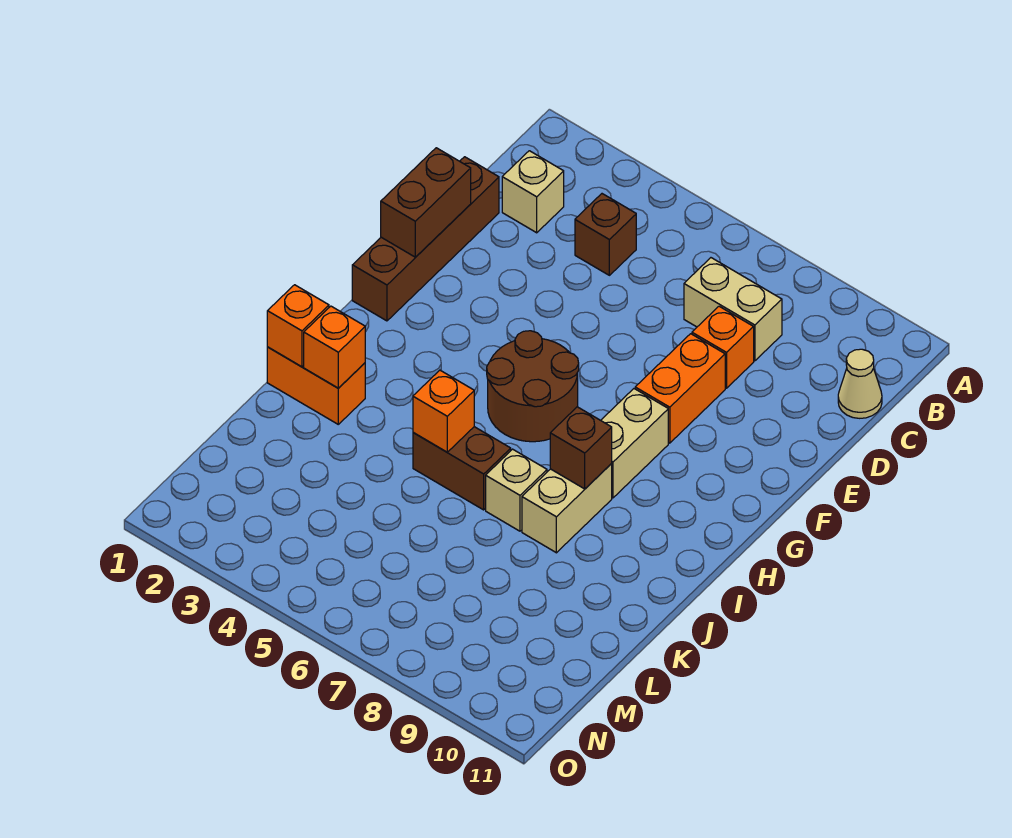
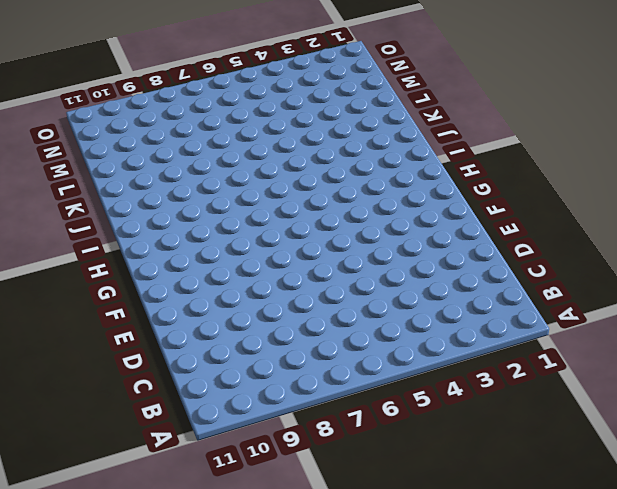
none -> tan brick C2 level 1
none -> brown brick C4 level 1
none -> tan brick C7:C8 level 1

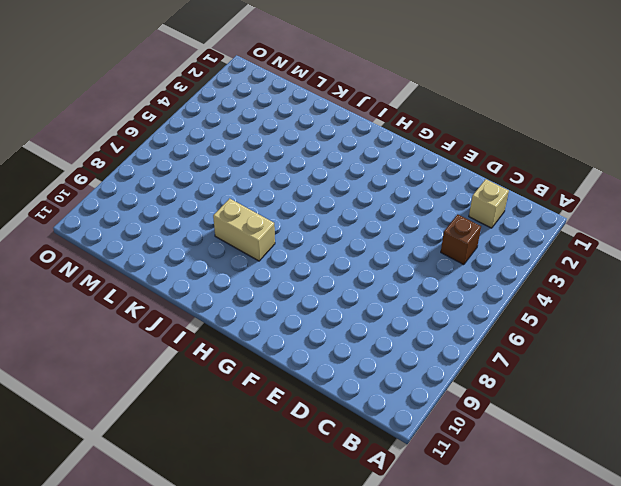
none -> tan brick C7:C8 level 1
none -> tan cone C11 level 1
none -> brown brick D1:G1 level 1

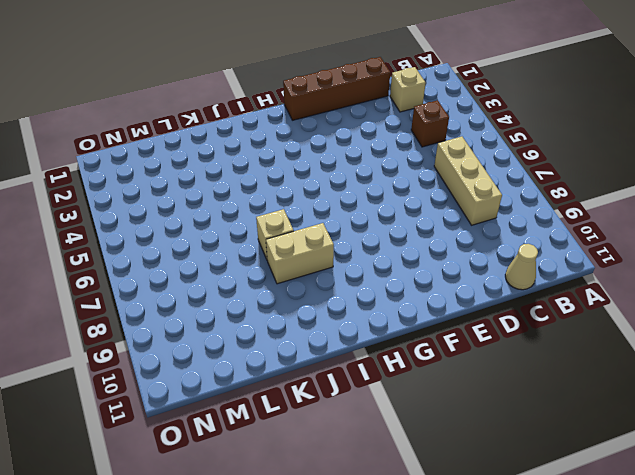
tan brick C6:C8 level 1 -> tan brick C7:C8 level 1
none -> orange brick D8 level 1
none -> orange brick E8:F8 level 1
none -> brown round brick G5:H6 level 1

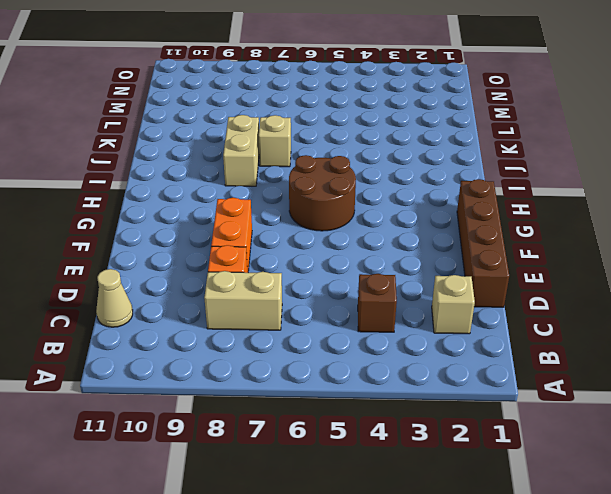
none -> tan brick G8:H8 level 1
none -> orange brick J1:J2 level 1
none -> brown brick J5:J6 level 1

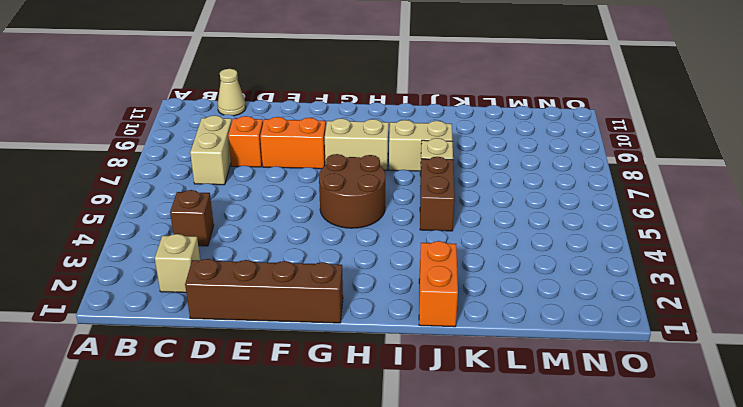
none -> brown brick E1:F1 level 2
none -> brown brick I8 level 2
none -> orange brick J1 level 2

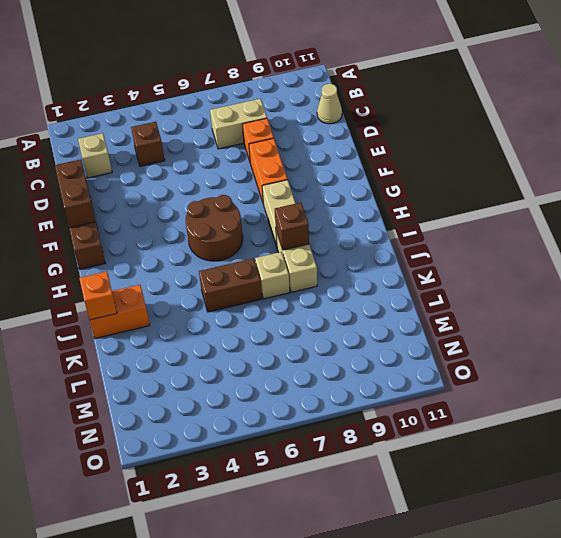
none -> orange brick J2 level 2
none -> orange brick J5 level 2

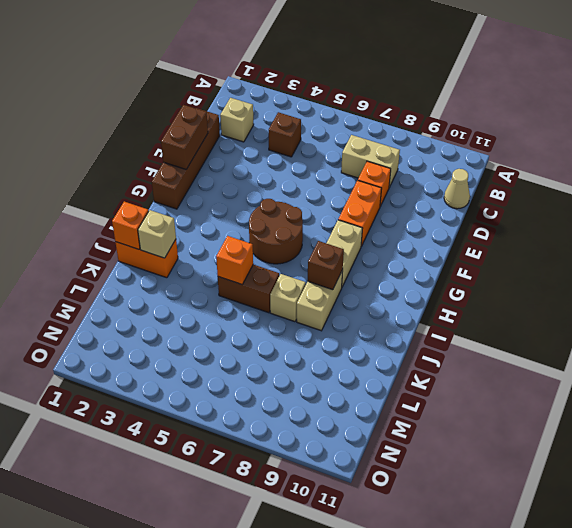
tan brick J2 level 2 -> orange brick J2 level 2

